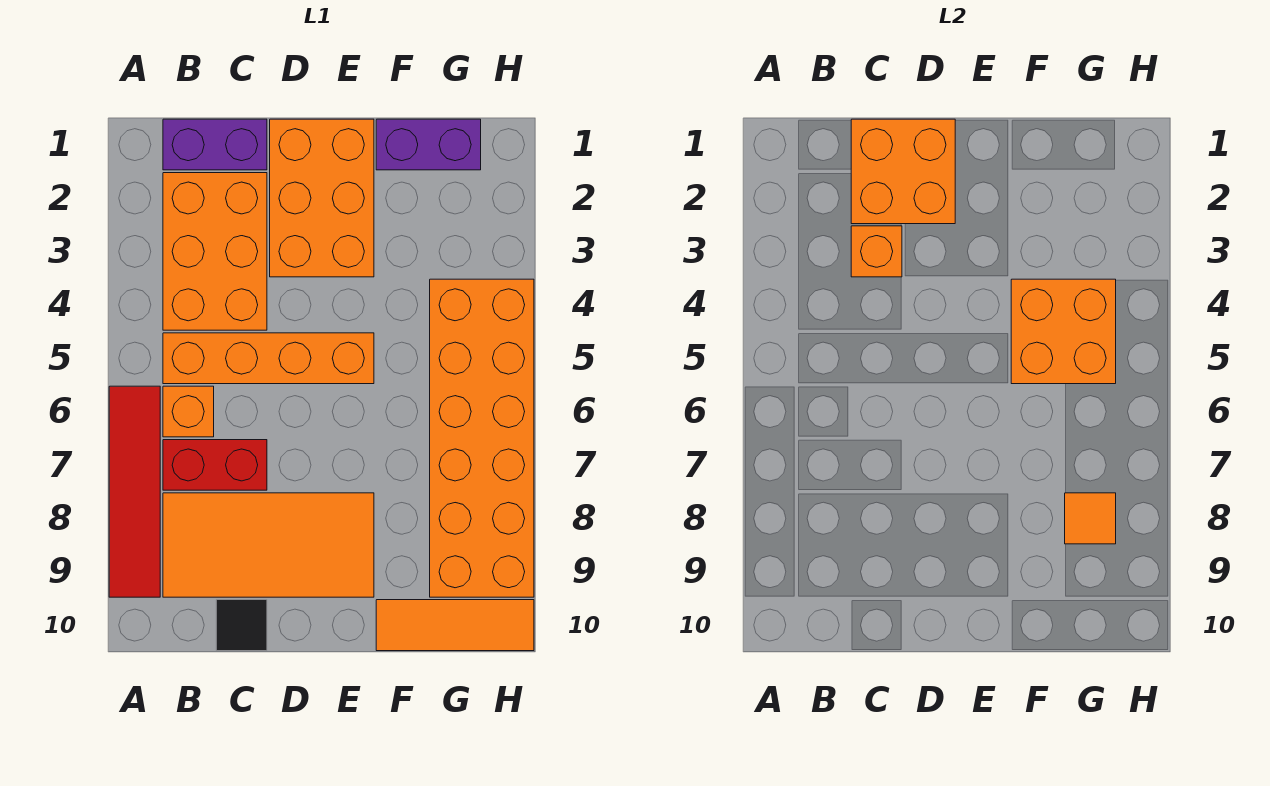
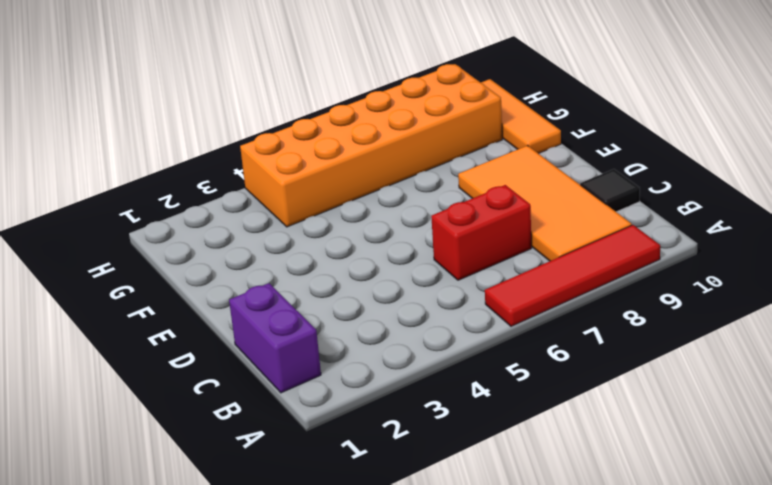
red brick C6:C7 level 1 -> red brick B7:C7 level 1
none -> orange brick B2:C4 level 1
none -> orange brick B5:E5 level 1
none -> orange brick B6 level 1

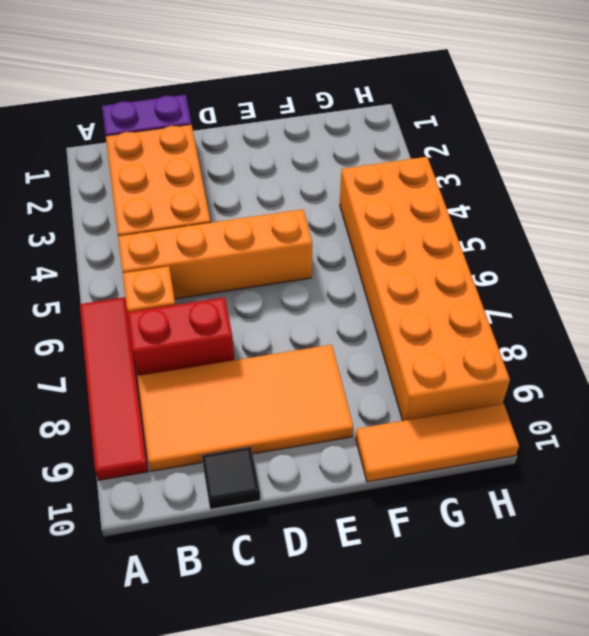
none -> orange brick D1:E3 level 1
none -> purple brick F1:G1 level 1
none -> orange brick C1:D2 level 2

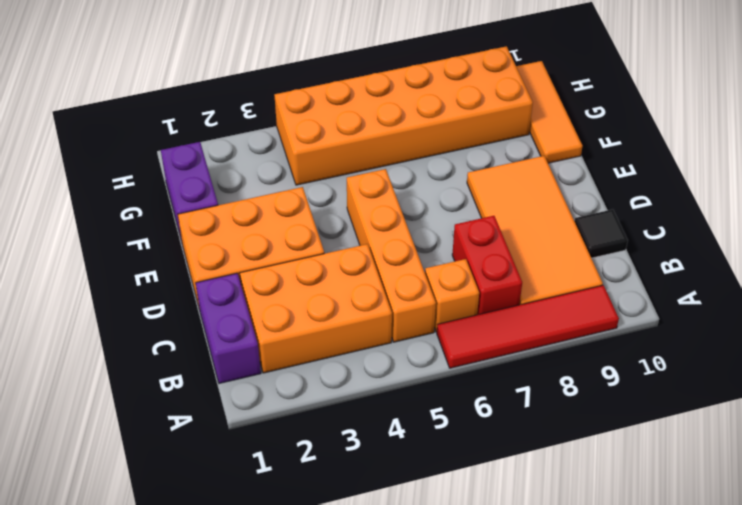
none -> orange brick C1:D2 level 2
none -> orange brick C3 level 2
none -> orange brick F4:G5 level 2

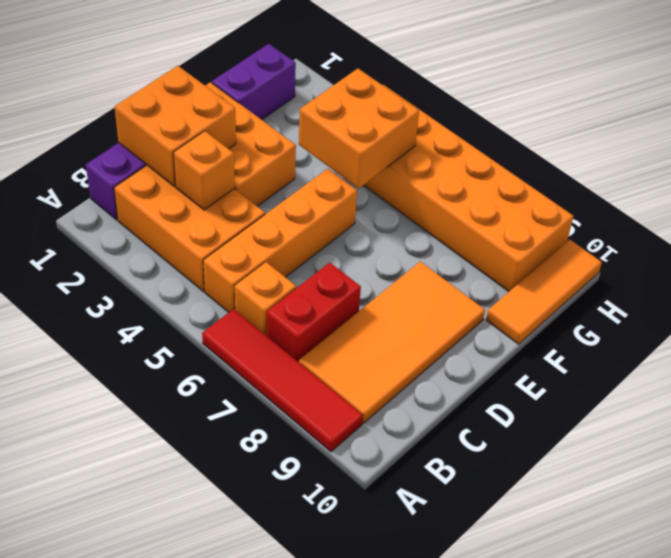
none -> black tile C10 level 1
none -> orange tile G8 level 2

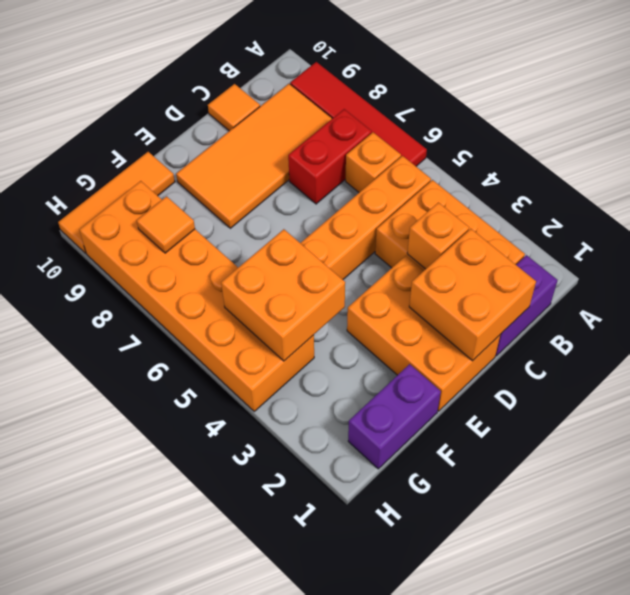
orange tile C10 level 1 -> black tile C10 level 1

